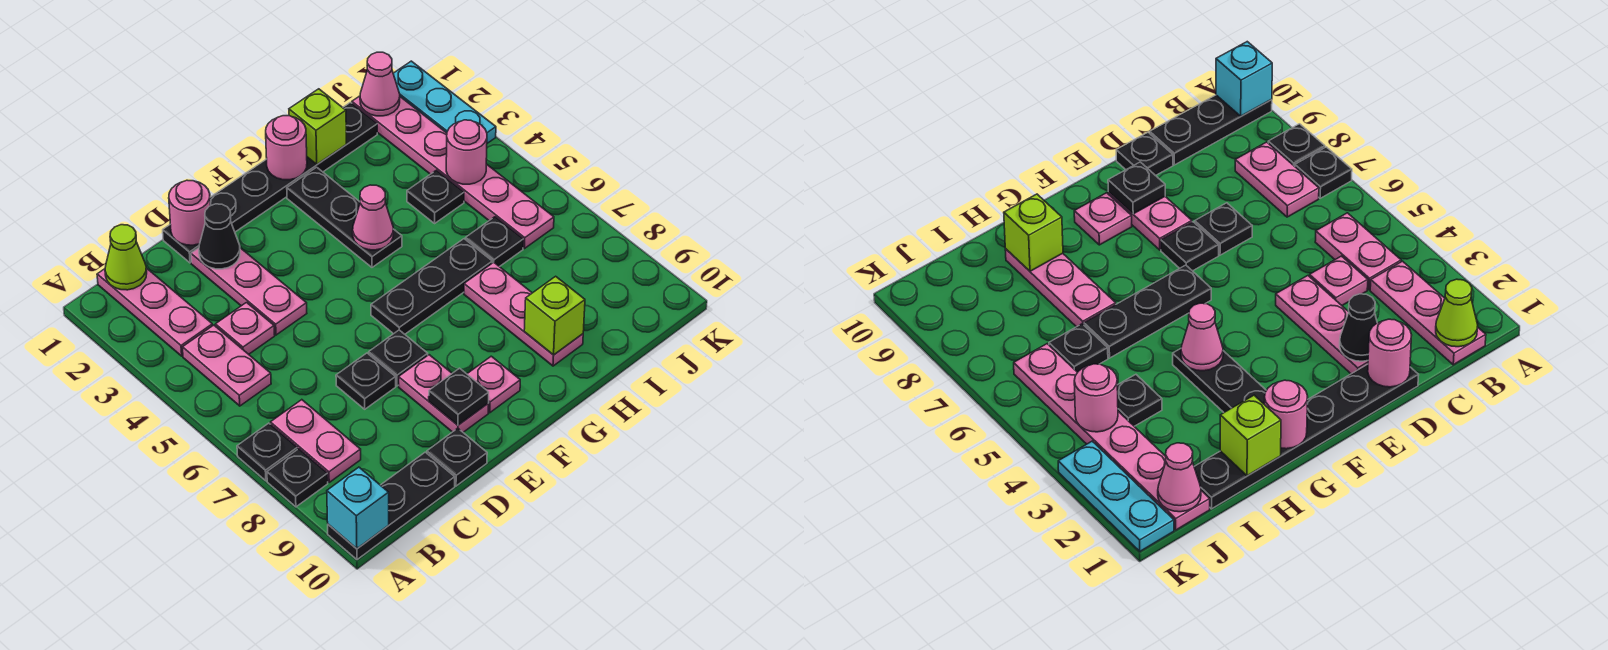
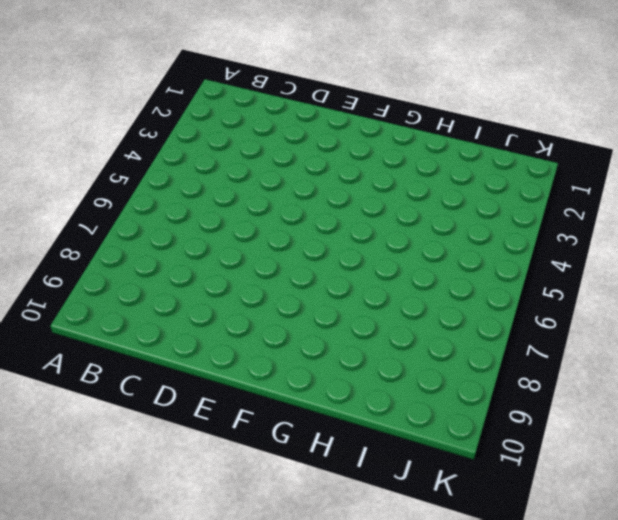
none -> black plate A7 level 1
none -> black plate A8 level 1
none -> black plate A10:C10 level 1
none -> pink plate B1:B3 level 1

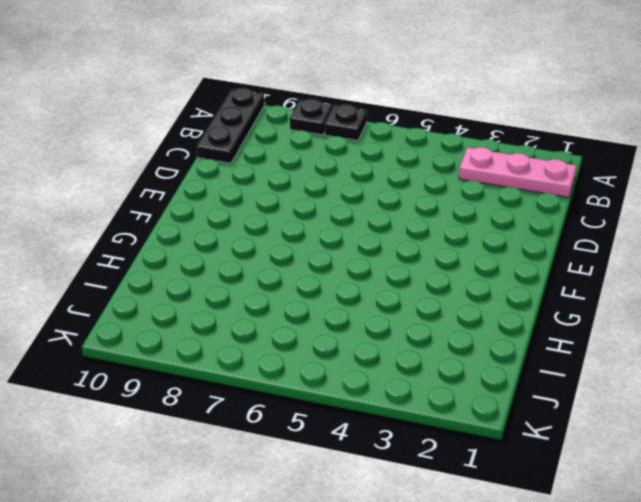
none -> pink plate B4:B5 level 1
none -> pink plate B7:B8 level 1
none -> pink plate C4 level 1
none -> black plate D1:I1 level 1

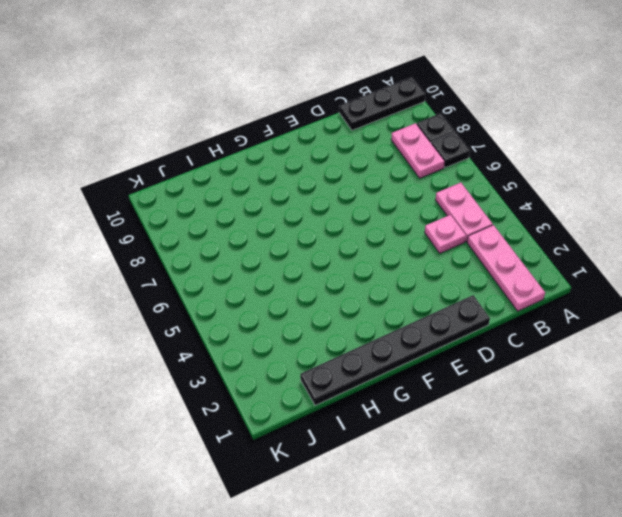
none -> pink plate D2:D4 level 1
none -> black plate D7 level 1
none -> black plate D10 level 1
none -> black plate E7 level 1

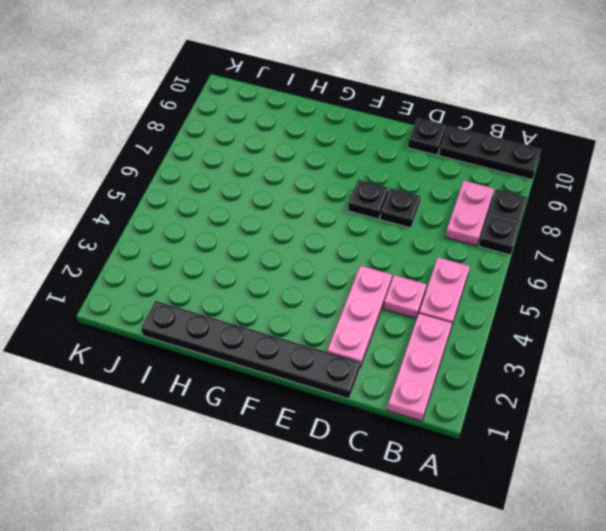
none -> pink plate E8:E9 level 1
none -> black plate F6:H6 level 1
none -> pink plate F9 level 1
none -> black plate G2:G4 level 1

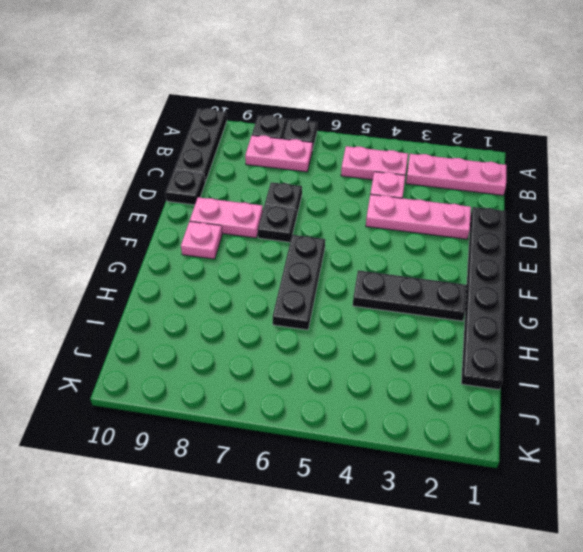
none -> pink plate H7:H9 level 1
none -> black plate I4 level 1
none -> black plate I6 level 1
none -> pink plate J1:J6 level 1

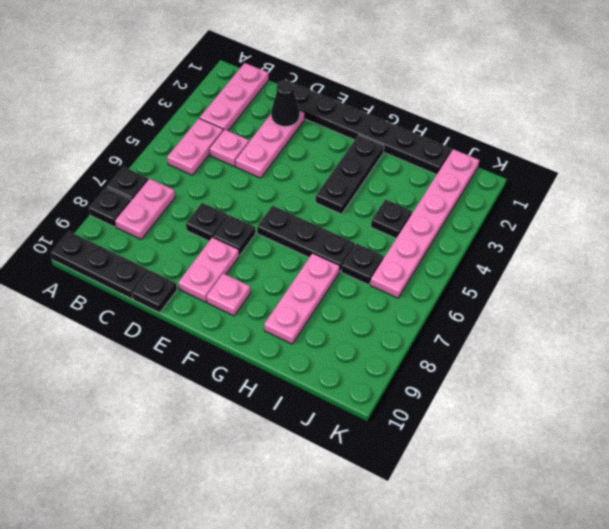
none -> cyan plate K1:K3 level 1
none -> cyan brick A10 level 2
none -> lime cone B1 level 2
none -> pink round brick D1 level 2

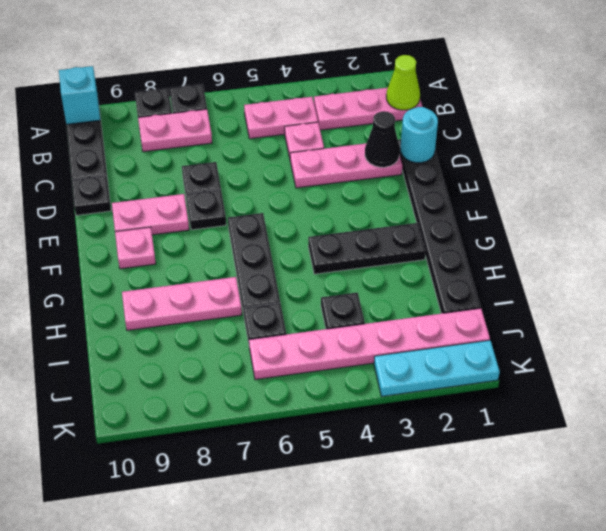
cyan round brick D1 level 2 -> pink round brick D1 level 2
none -> black plate E9 level 2
none -> pink round brick G1 level 2
none -> pink cone G4 level 2
none -> lime brick H1 level 2

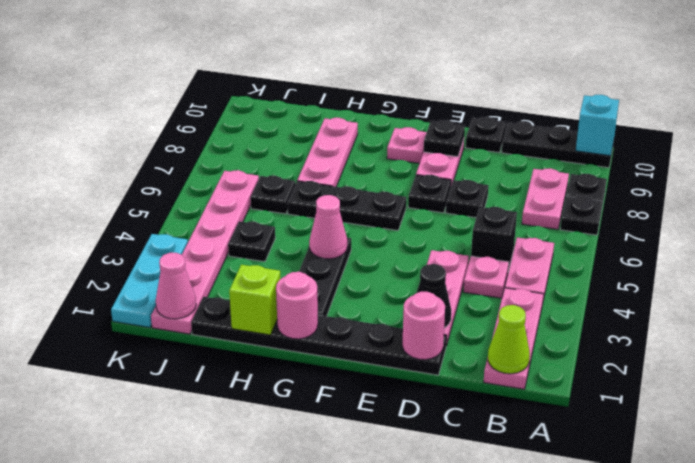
black brick C5 level 1 -> none
none -> lime brick H9 level 2
none -> pink round brick J4 level 2

